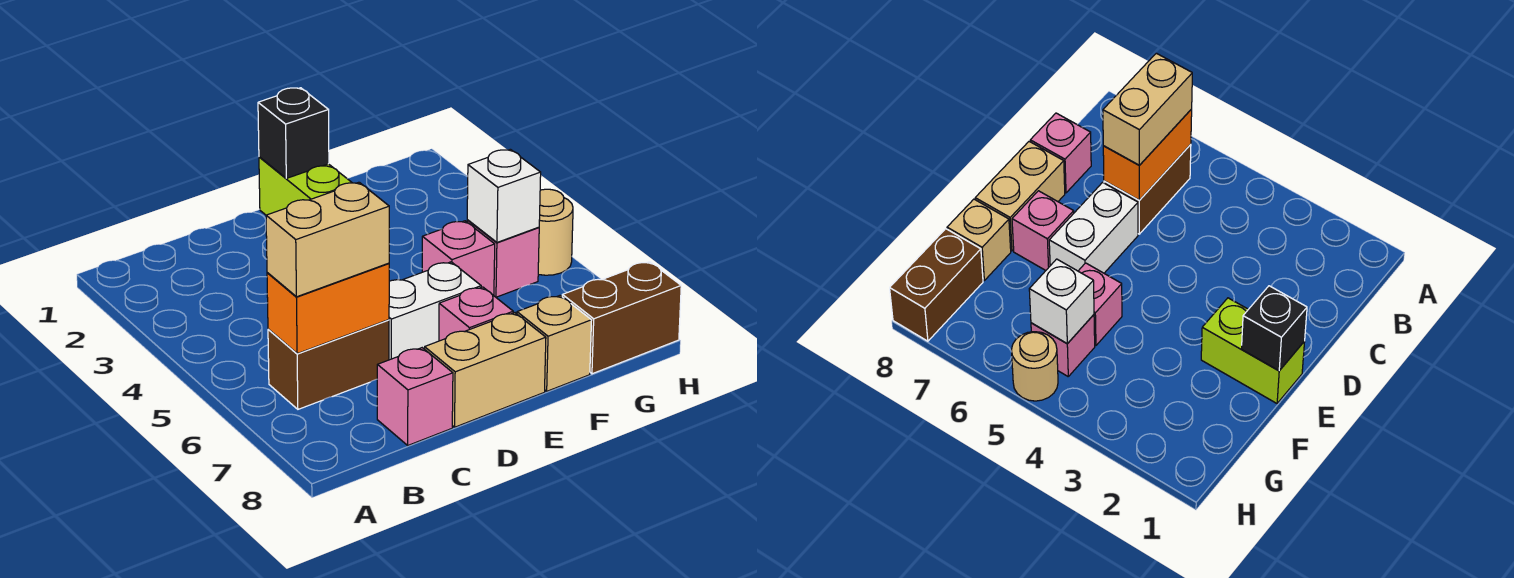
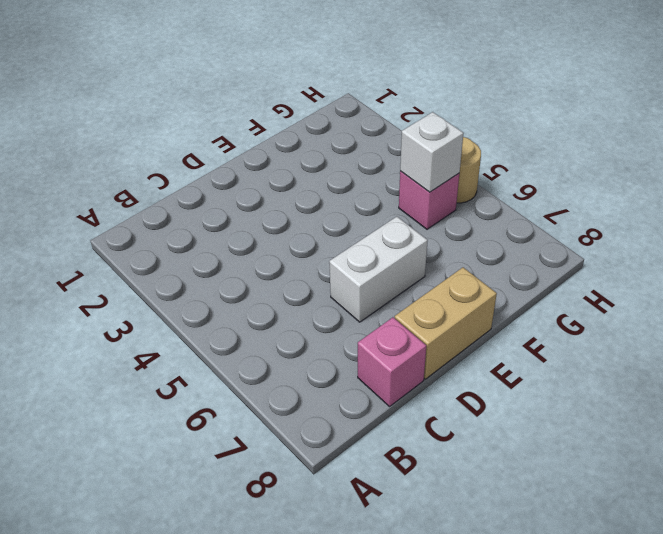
none -> brown brick B6:C6 level 1
none -> lime brick E1:E2 level 1
none -> pink brick E7 level 1

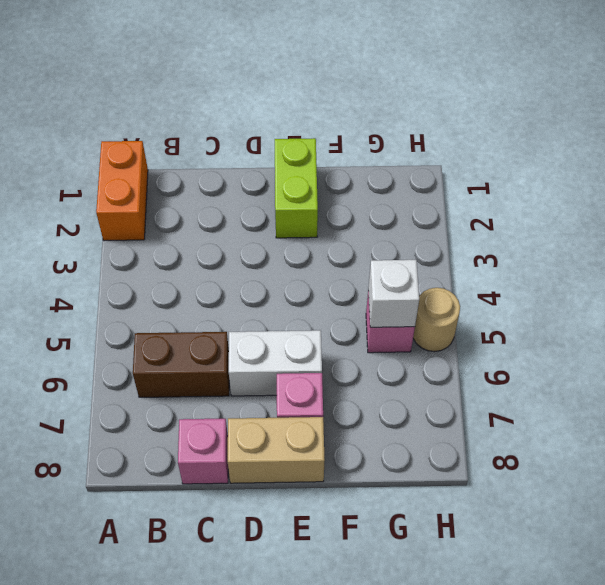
orange brick A1:A2 level 1 -> orange brick B6:C6 level 2
none -> pink brick F5 level 1
none -> tan brick F8 level 1
none -> brown brick G8:H8 level 1

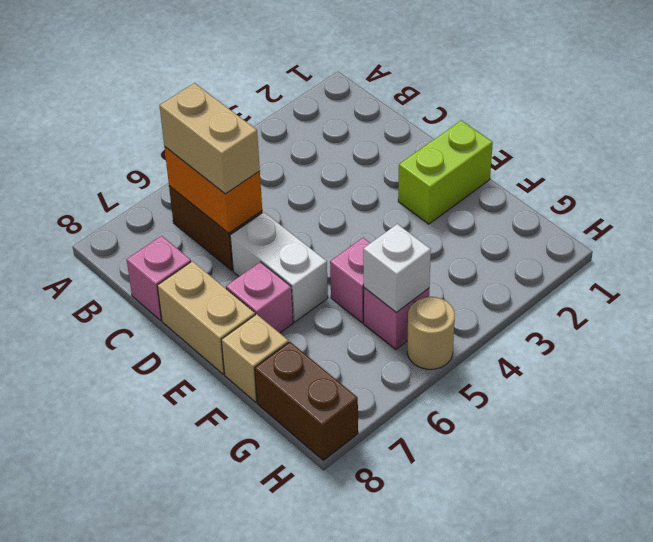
none -> black brick E1 level 2

